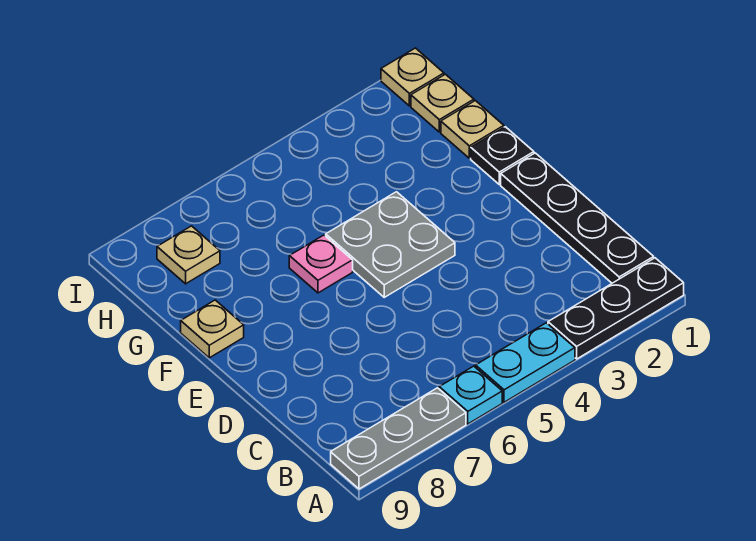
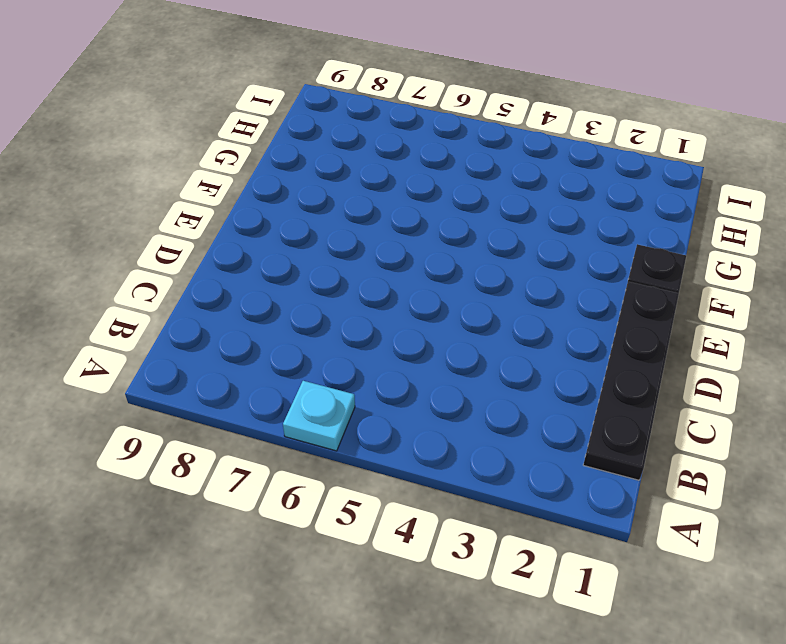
none -> black plate A1:A3 level 1
none -> cyan plate A4:A5 level 1
none -> grey plate A7:A9 level 1

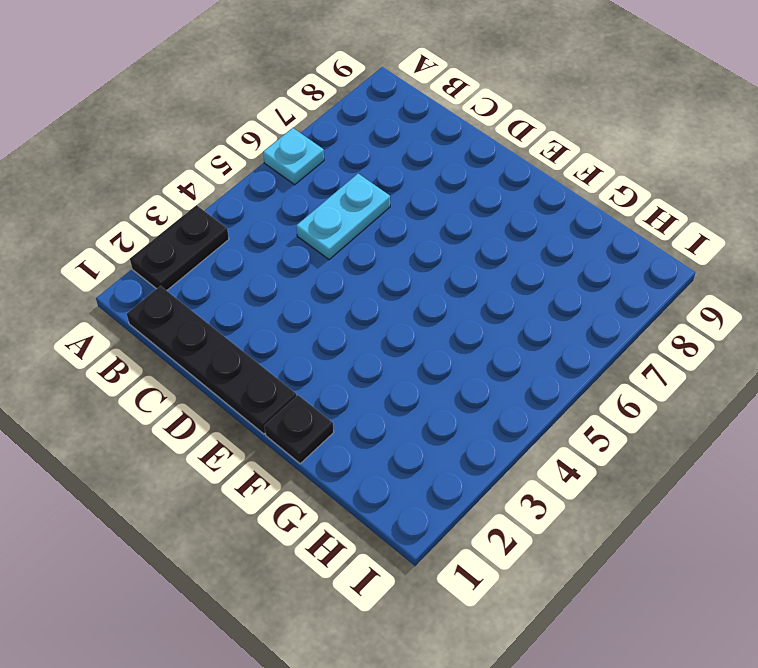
black plate A2:A3 level 1 -> black plate A1:A3 level 1
cyan plate C5:C6 level 1 -> cyan plate A4:A5 level 1
none -> grey plate A7:A9 level 1
none -> grey plate E4:F5 level 1
none -> pink plate F6 level 1

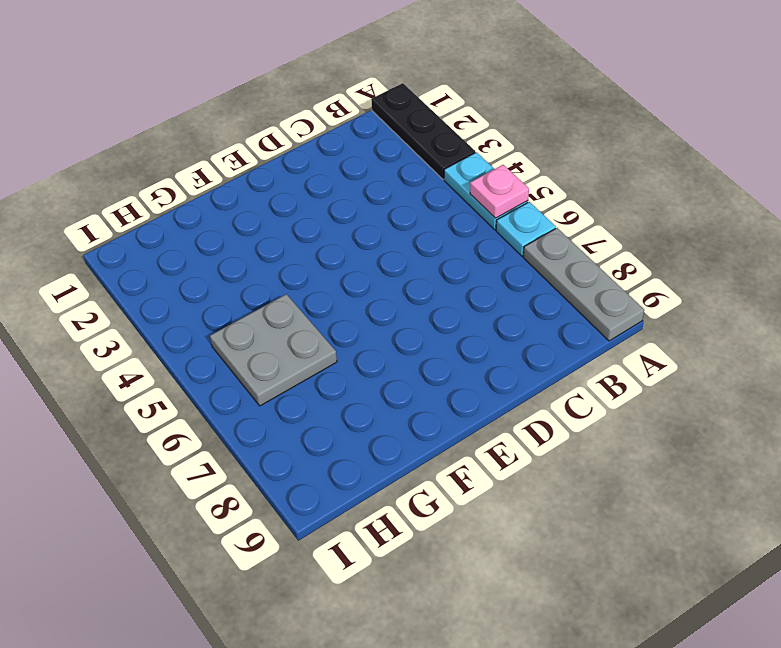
pink plate A5 level 2 -> pink plate F6 level 1
grey plate G5:H6 level 1 -> grey plate E4:F5 level 1
none -> black plate B1:E1 level 1
none -> black plate F1 level 1
none -> tan plate F9 level 1

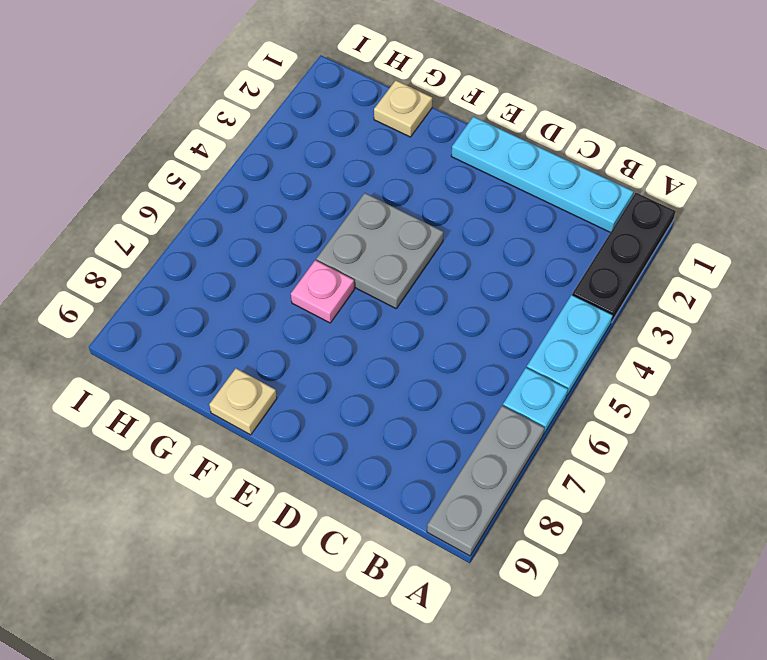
cyan plate B1:E1 level 1 -> black plate B1:E1 level 1
none -> black plate F1 level 1
none -> tan plate H1 level 1
none -> tan plate H8 level 1

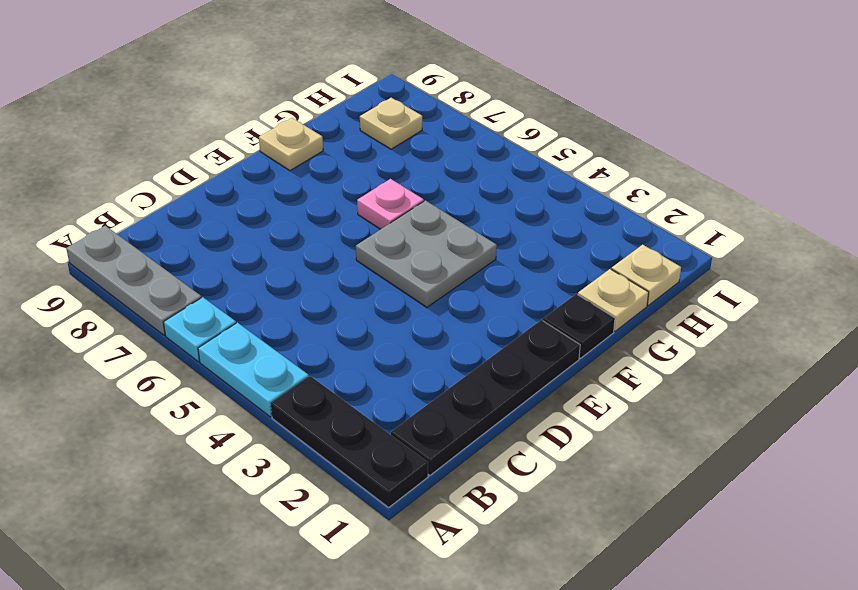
none -> tan plate I1 level 1

